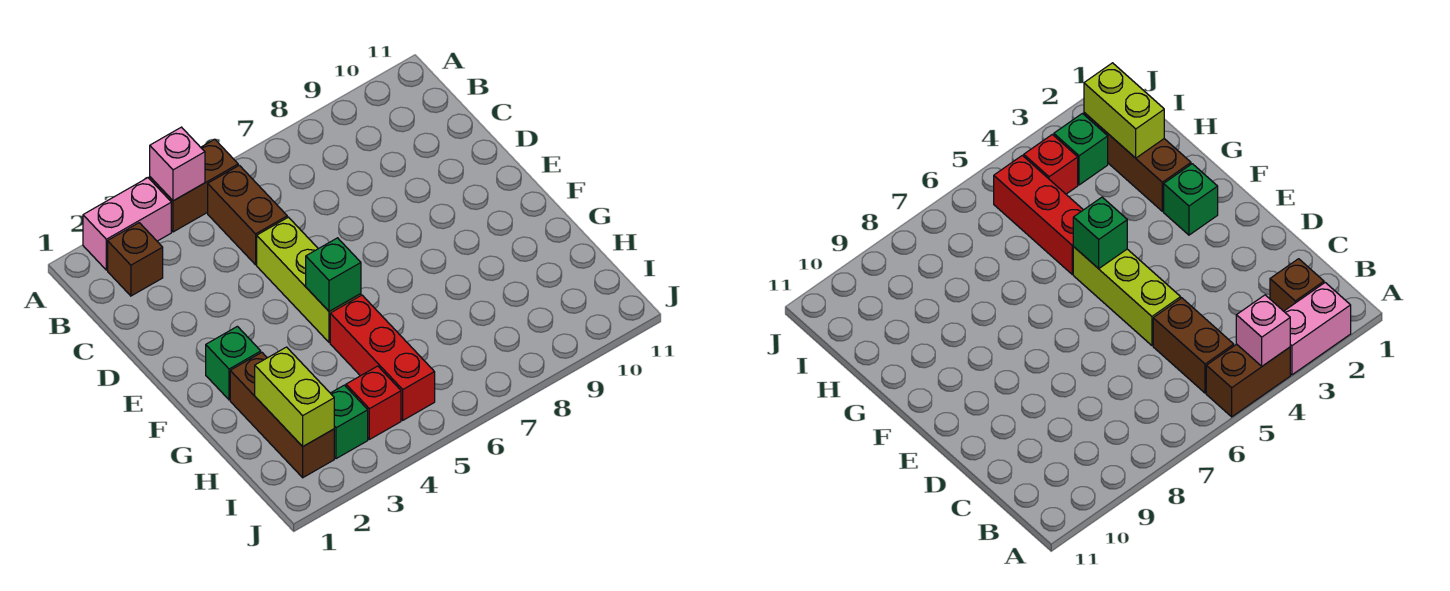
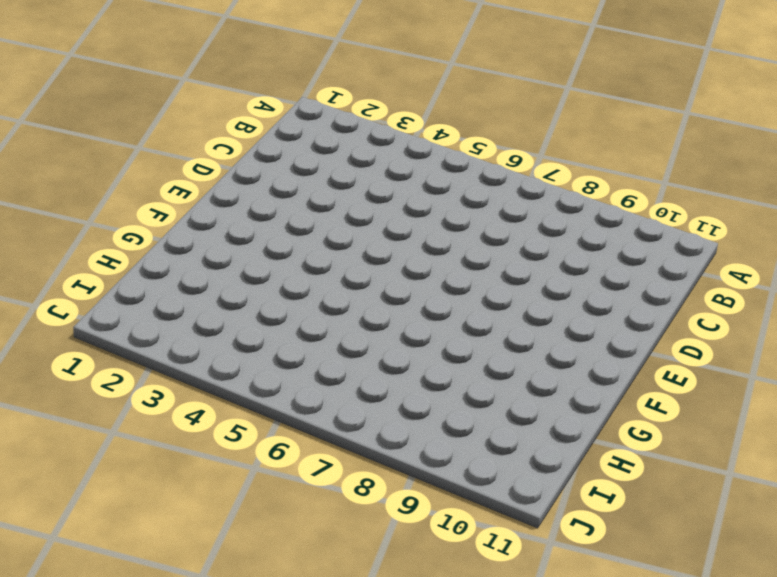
none -> pink brick A2:A3 level 1
none -> brown brick A4:A5 level 1
none -> brown brick B2 level 1

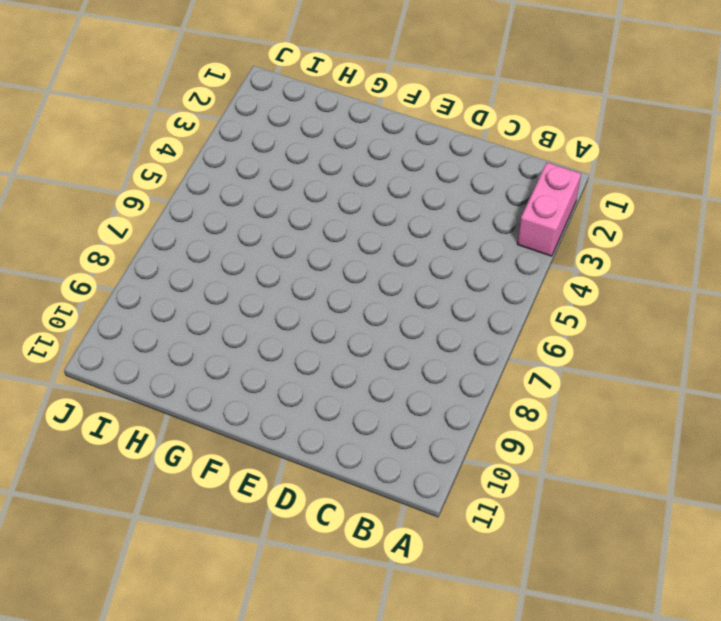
none -> brown brick A4:A5 level 1
none -> brown brick B2 level 1
none -> brown brick B5:C5 level 1

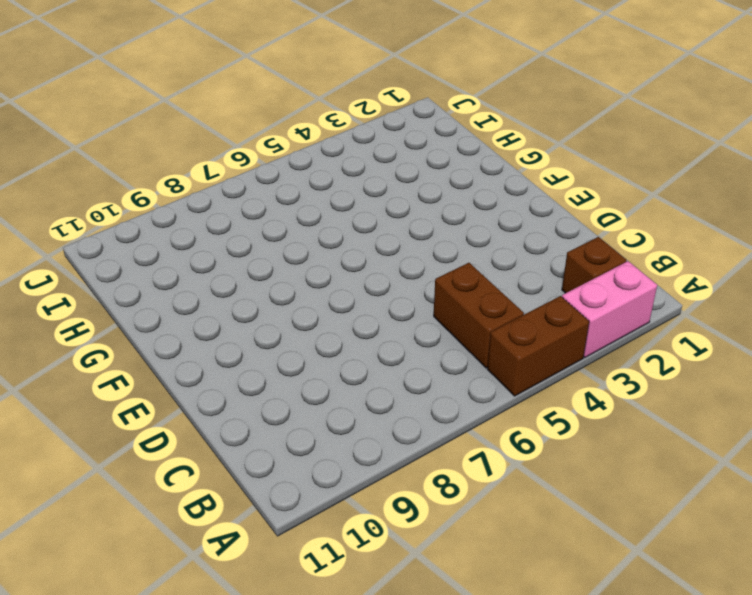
none -> lime brick D5:F5 level 1
none -> green brick F2 level 1
none -> brown brick G2:I2 level 1

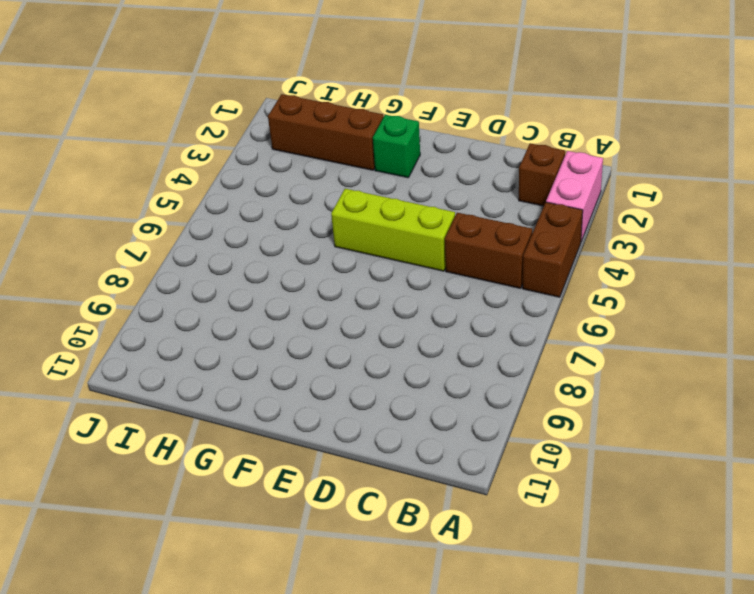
none -> red brick G5:I5 level 1
none -> green brick I3 level 1
none -> red brick I4 level 1

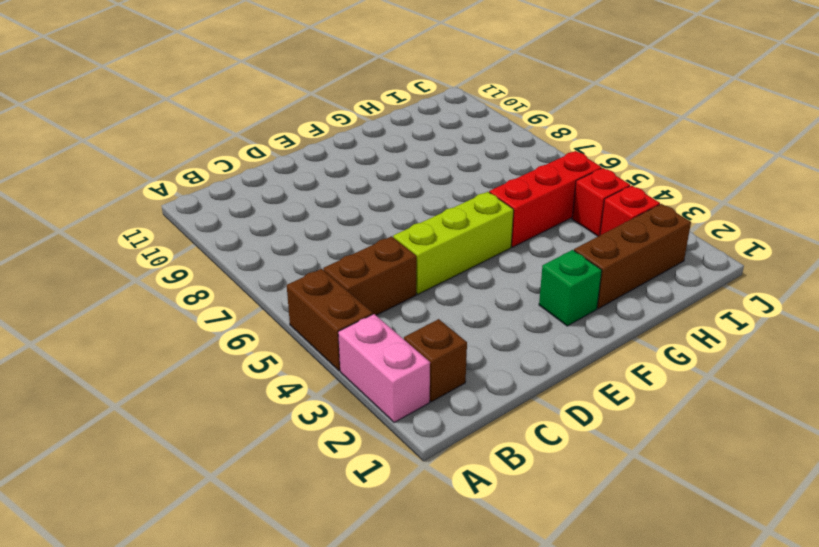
red brick I3 level 1 -> green brick I3 level 1
none -> pink brick A4 level 2
none -> green brick F5 level 2
none -> lime brick H2:I2 level 2

